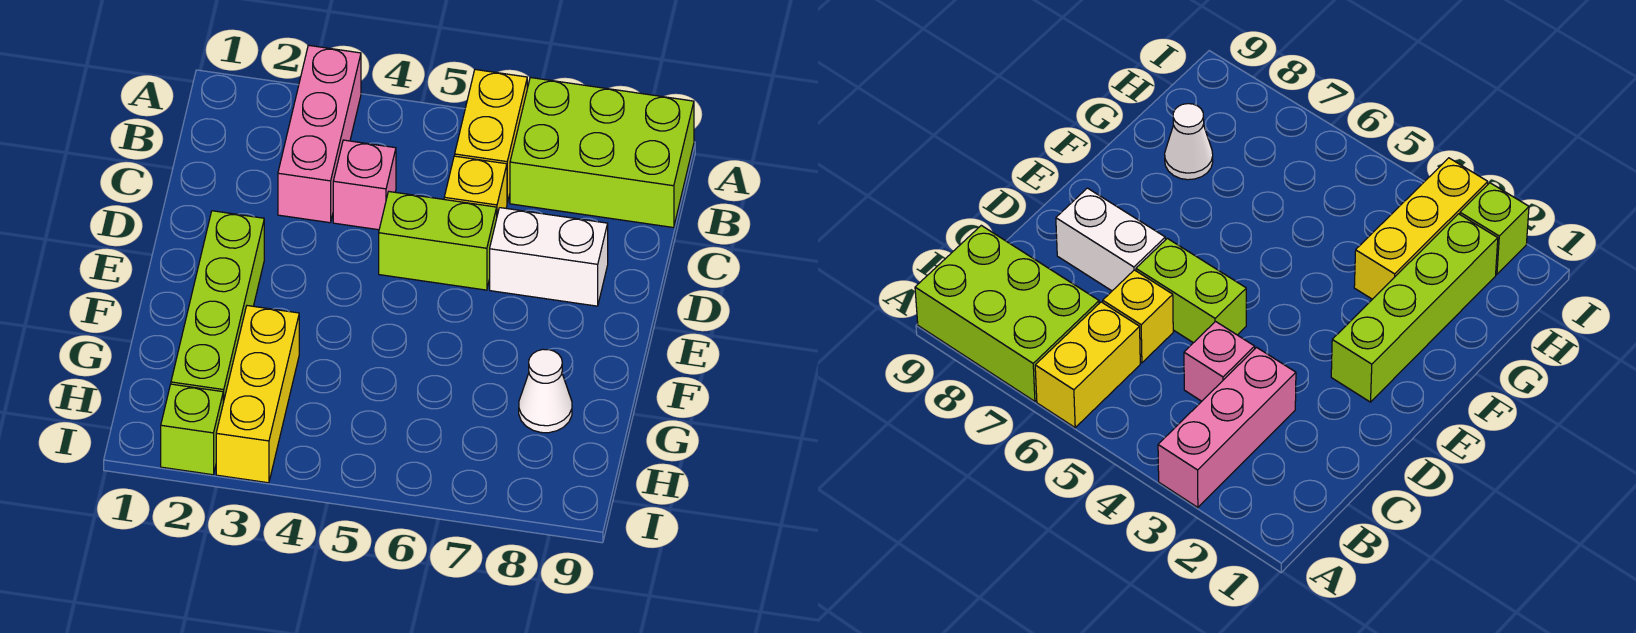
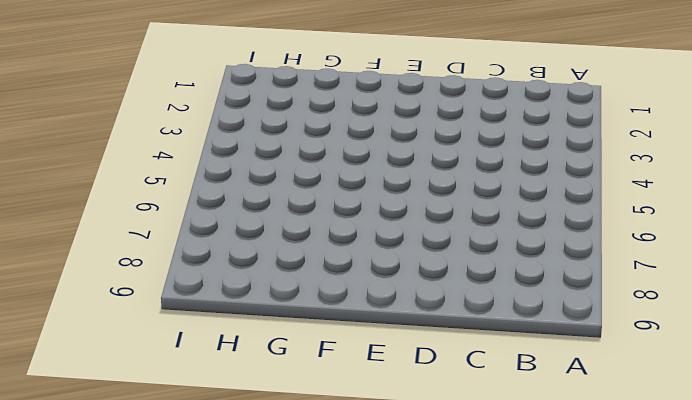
none -> pink brick A3:C3 level 1
none -> yellow brick A6:B6 level 1

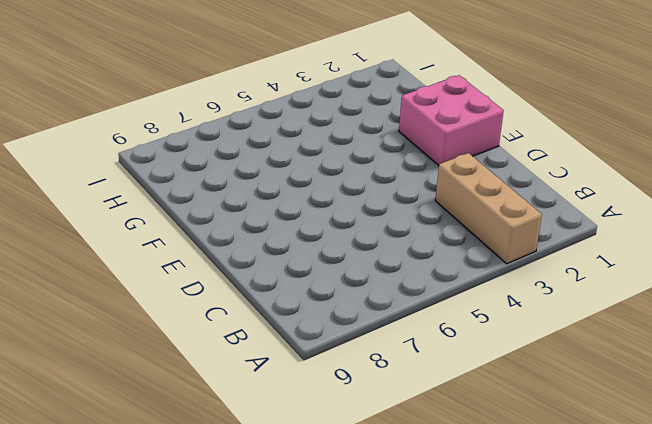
tan brick A3:C3 level 1 -> pink brick A3:C3 level 1
pink brick E1:F2 level 1 -> lime brick E2:H2 level 1
none -> yellow brick A6:B6 level 1
none -> lime brick A7:B9 level 1

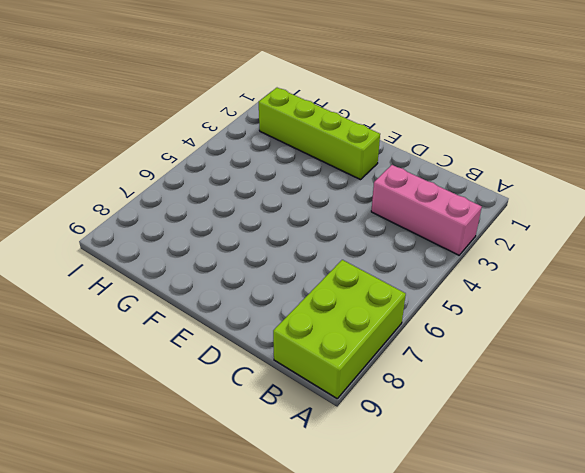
none -> yellow brick A6:B6 level 1
none -> pink brick C4 level 1

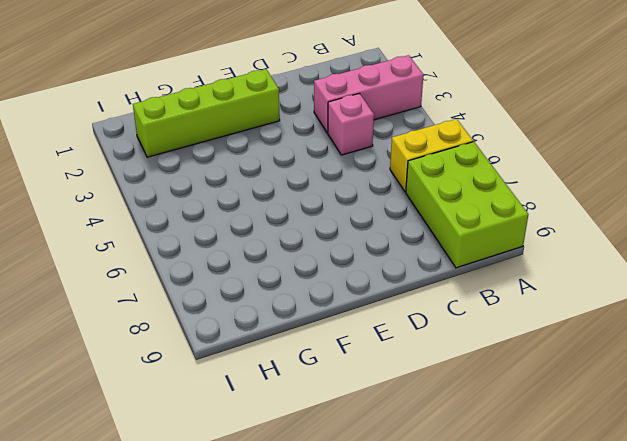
none -> yellow brick C6 level 1
none -> lime brick D5:D6 level 1

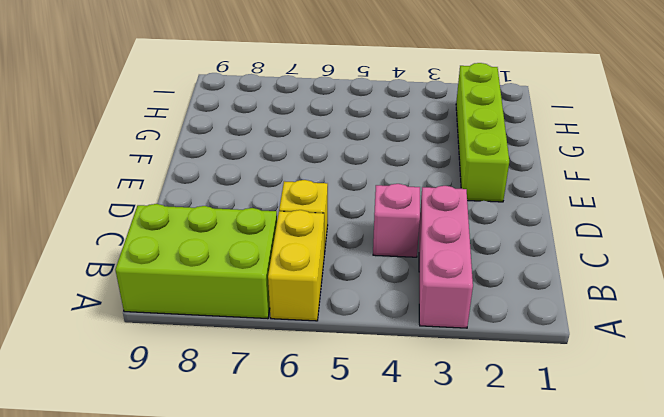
none -> lime brick D5:D6 level 1
none -> white brick D7:D8 level 1

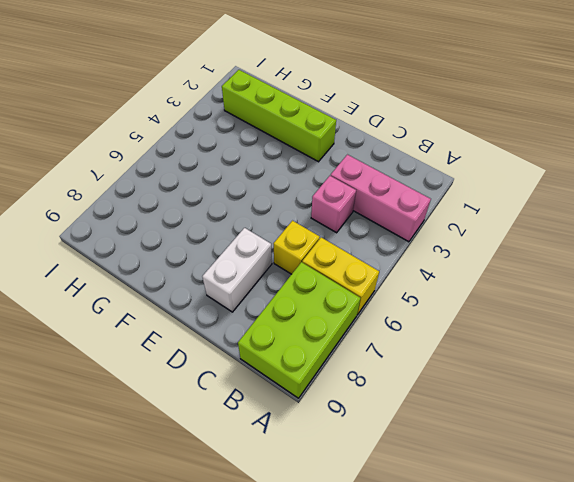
none -> lime brick D5:D6 level 1
none -> yellow brick G3:I3 level 1

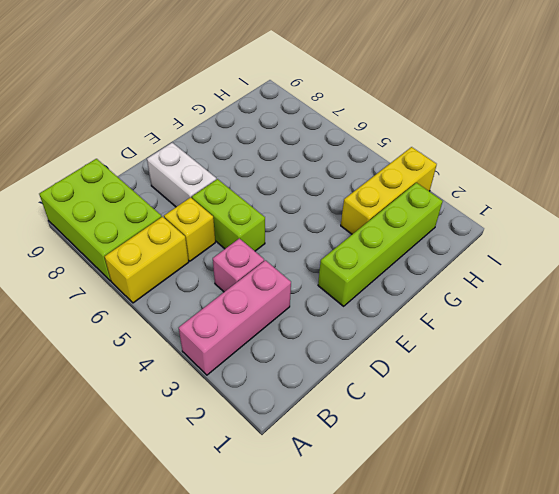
none -> white cone G8 level 1
none -> lime brick I2 level 1

